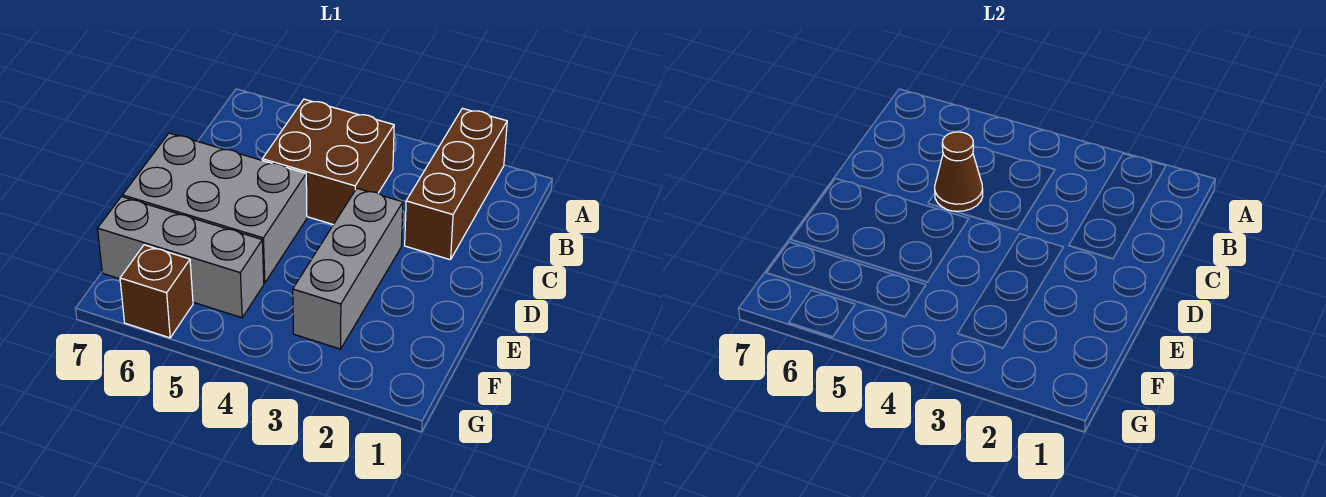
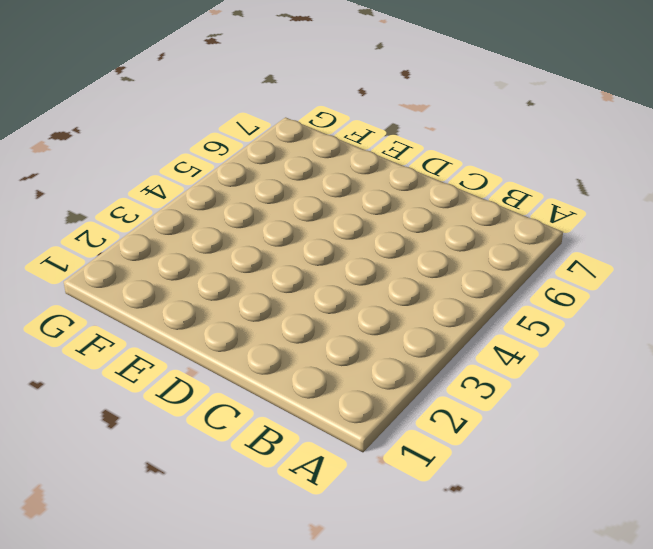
none -> brown brick A2:C2 level 1
none -> brown brick B4:C5 level 1

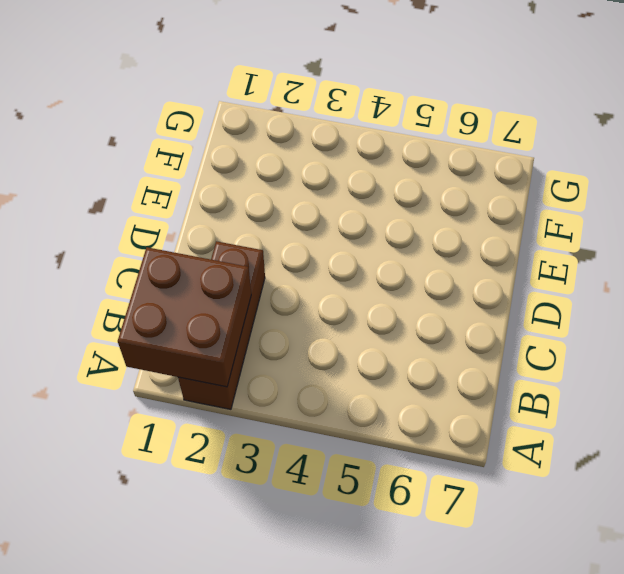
brown brick A1:B2 level 2 -> brown brick B4:C5 level 1
none -> grey brick D3:F3 level 1
none -> grey brick D5:E7 level 1

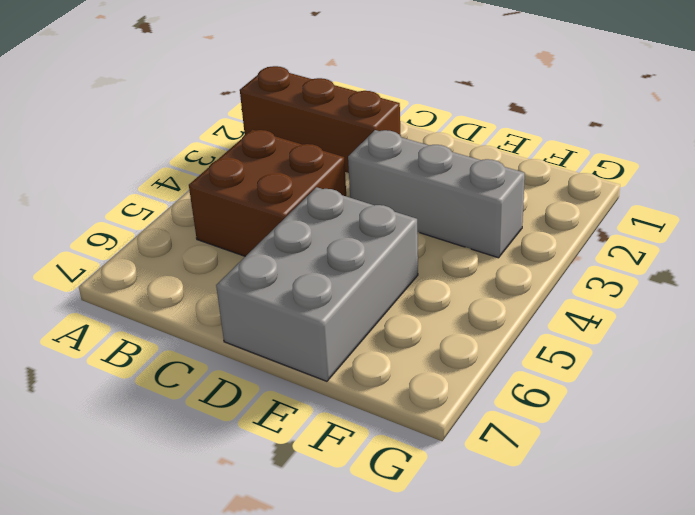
none -> grey brick F5:F7 level 1
none -> brown brick G6 level 1

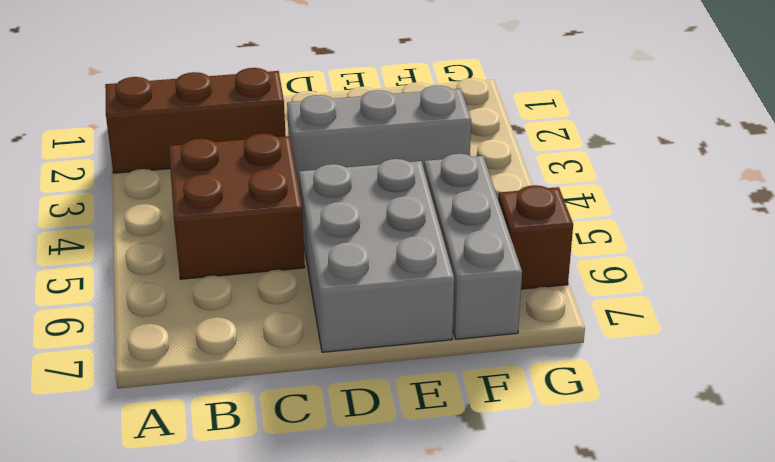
none -> brown cone C5 level 2

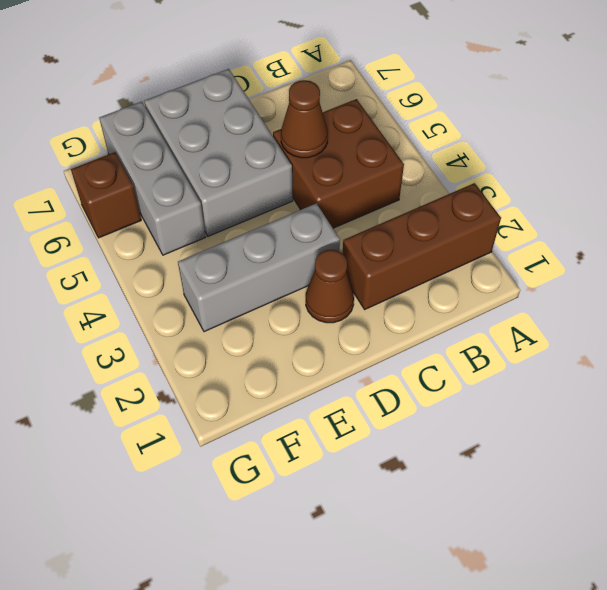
brown cone D2 level 1 -> none

